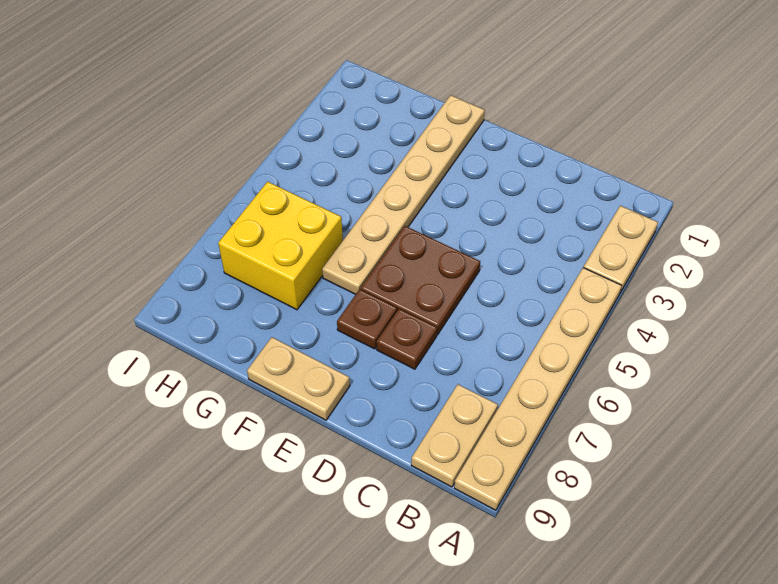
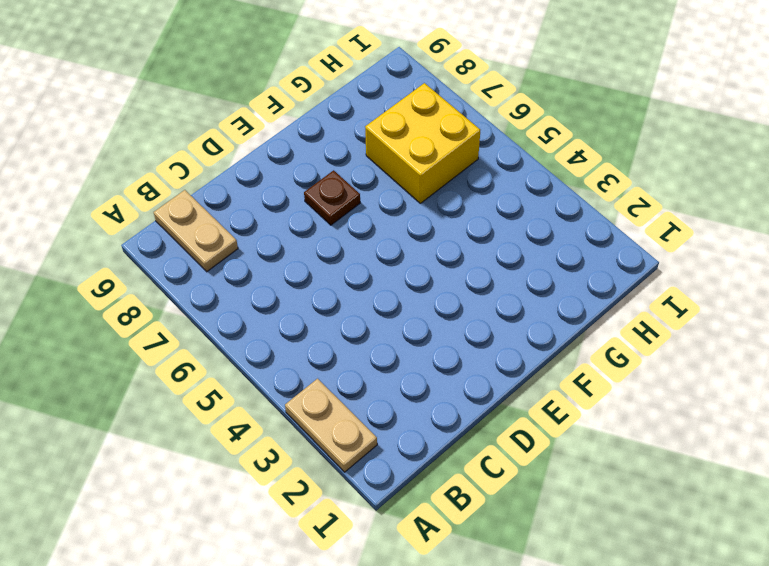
none -> tan plate A4:A9 level 1
none -> brown plate D5:E6 level 1

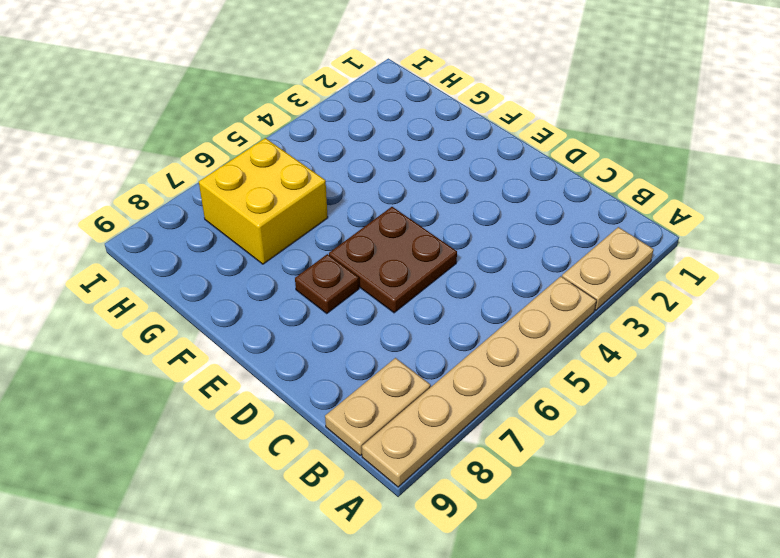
none -> brown plate D7 level 1
none -> tan plate E9:F9 level 1

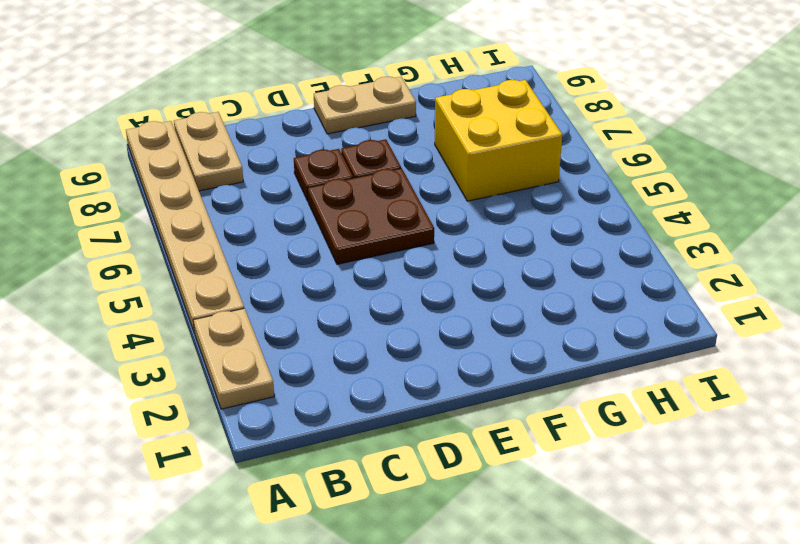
none -> tan plate F1:F6 level 1

